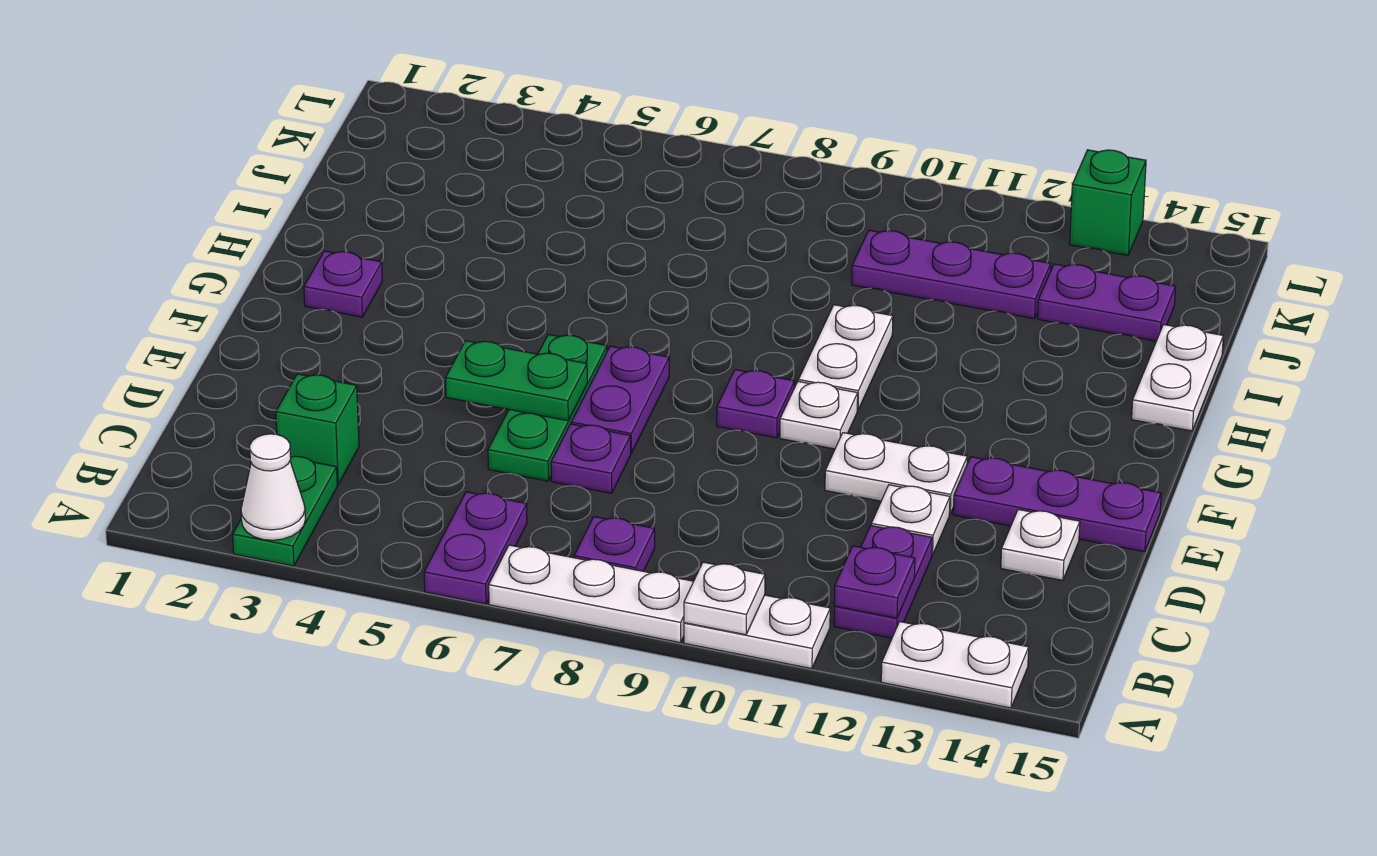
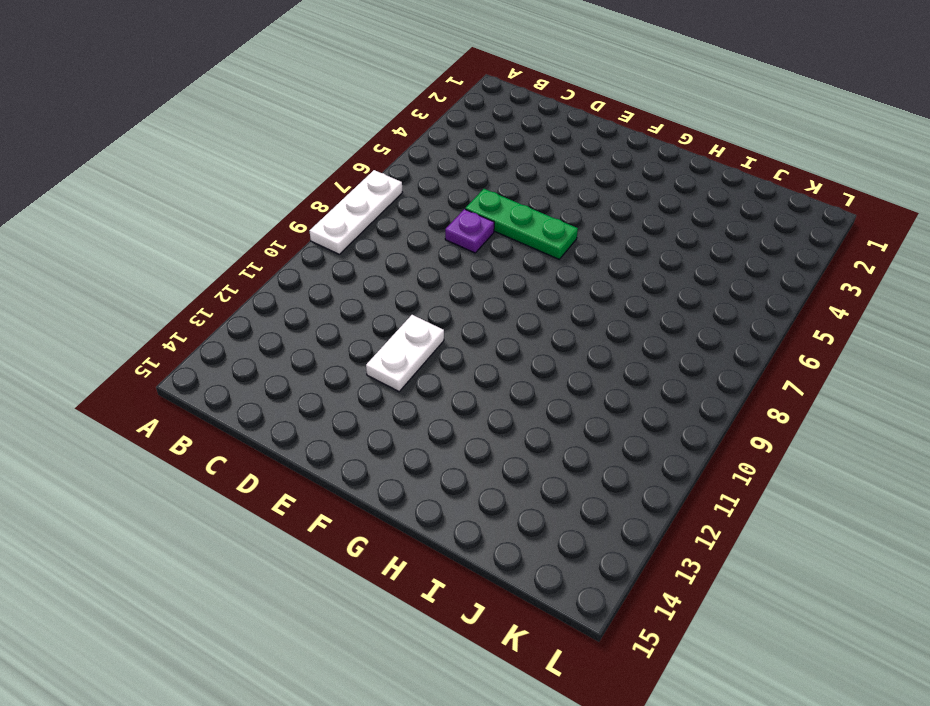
none -> green plate A3:B3 level 1
none -> purple plate A6:B6 level 1
none -> white plate A10:A11 level 1

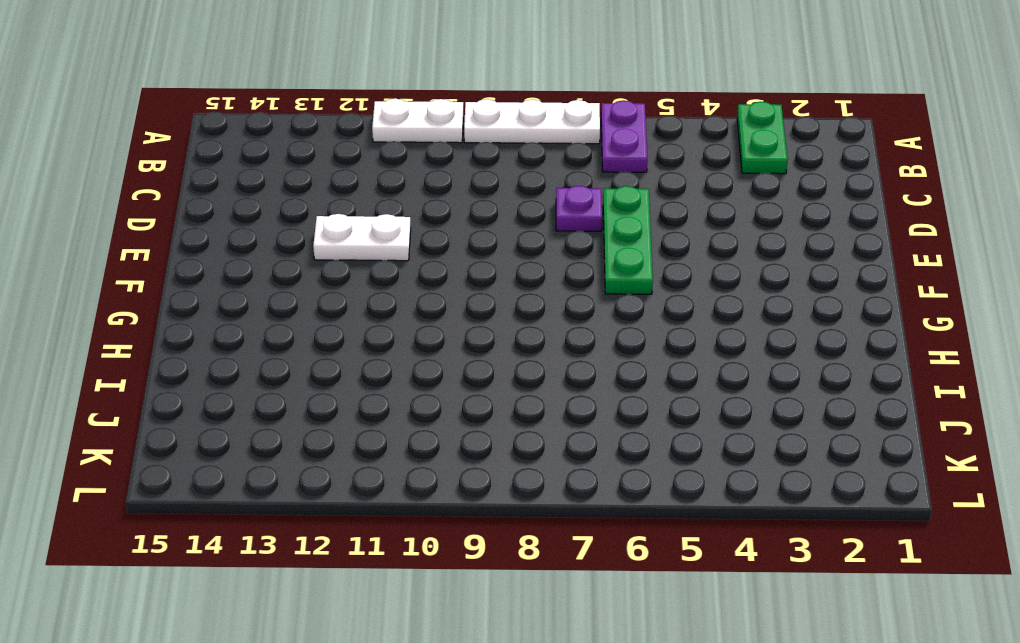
none -> white plate A13:A14 level 1
none -> purple plate B8 level 1
none -> purple plate B12:C12 level 1

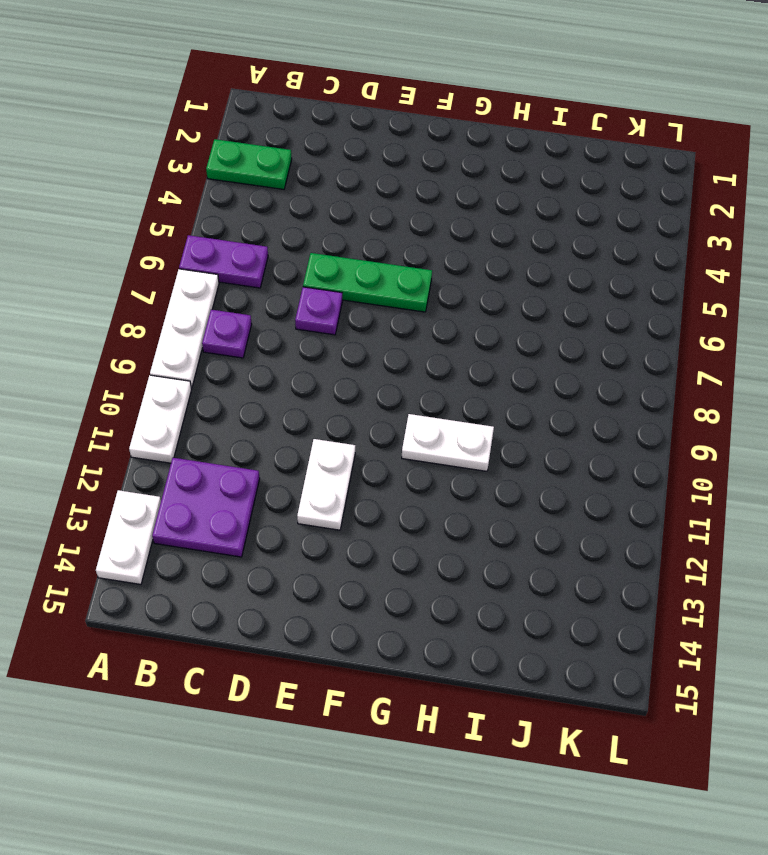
purple plate B12:C13 level 1 -> purple plate B12:C12 level 1
none -> green brick C3 level 1
none -> white plate D12 level 1
none -> white plate D14 level 1

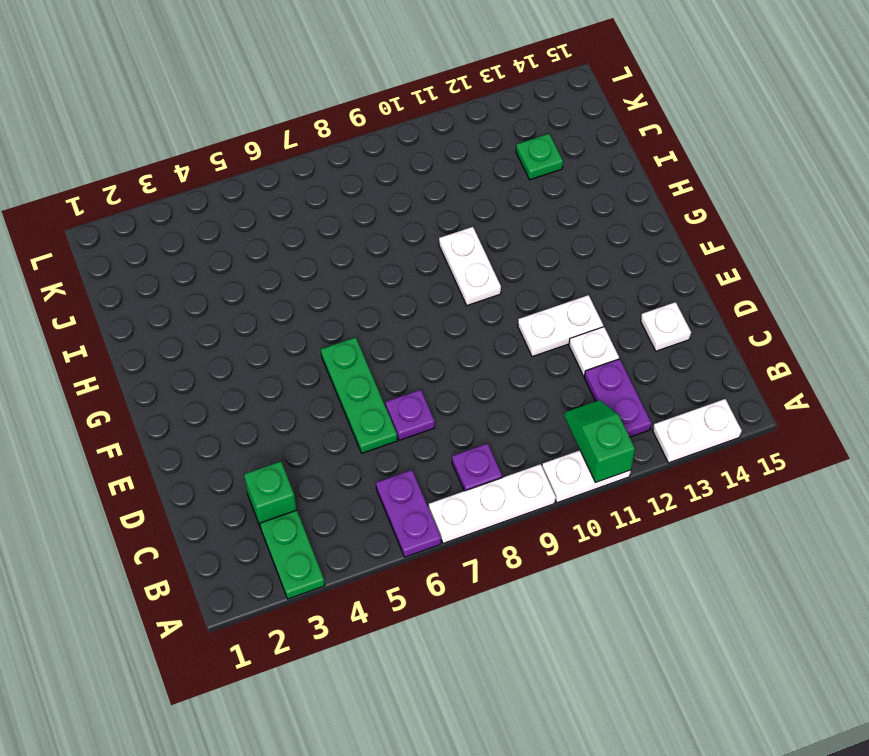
green slope A11:B11 level 2 top A -> none
green plate J13 level 1 -> purple plate J13:J14 level 1
none -> purple plate E7:F7 level 1
none -> purple plate E13:E15 level 1
none -> purple plate F9 level 1

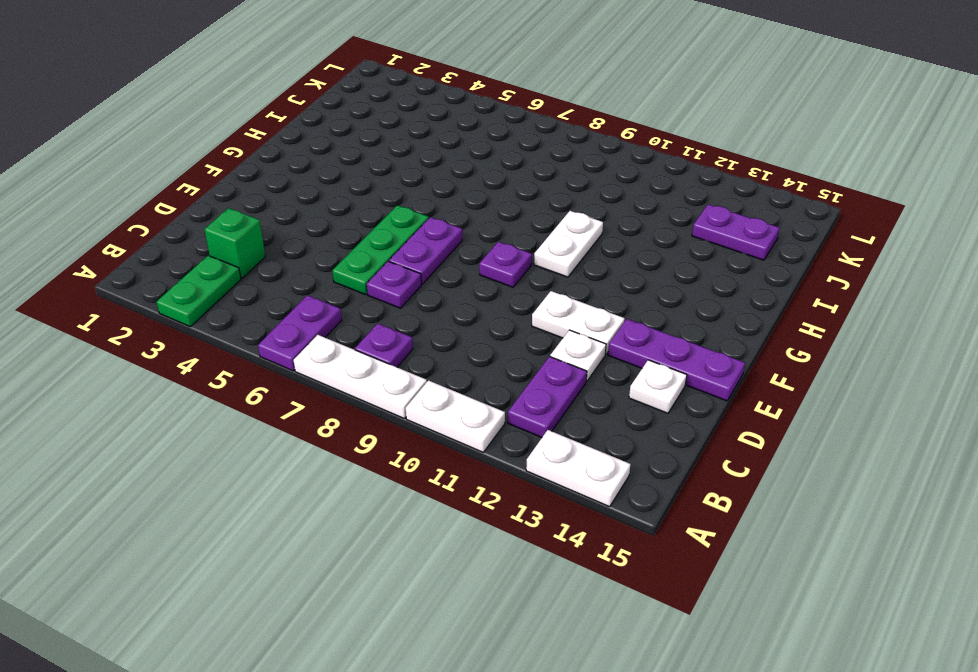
none -> white plate F10 level 1
none -> purple plate G2 level 1
none -> white plate H15:I15 level 1

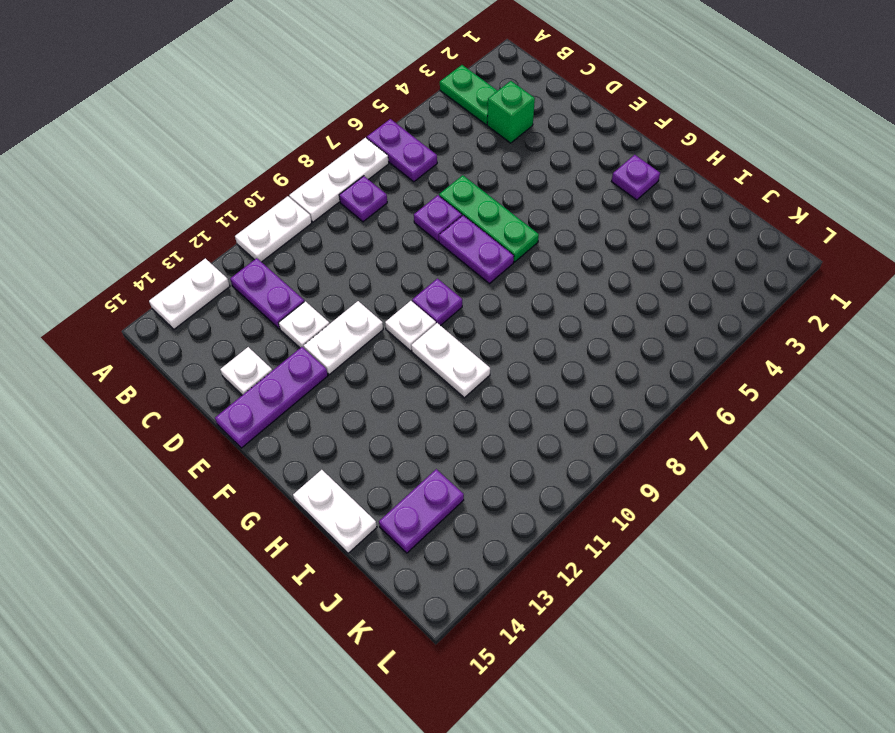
none -> purple plate J10:J12 level 1
none -> green brick L13 level 1
none -> white cone A3 level 2

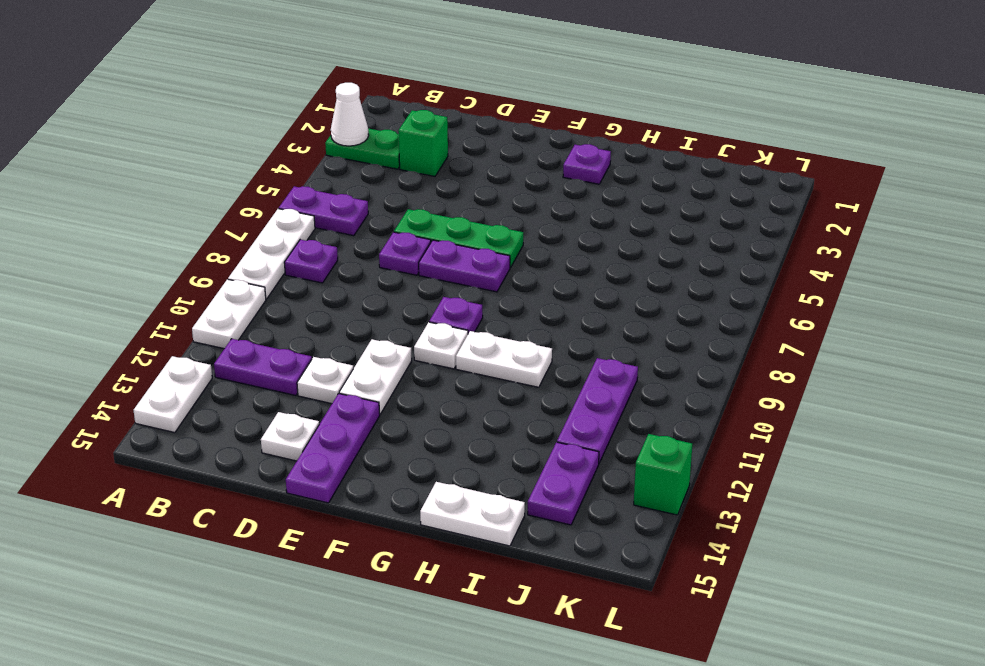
none -> white plate A10 level 2
none -> purple plate B12 level 2
none -> green plate E5:E6 level 2

